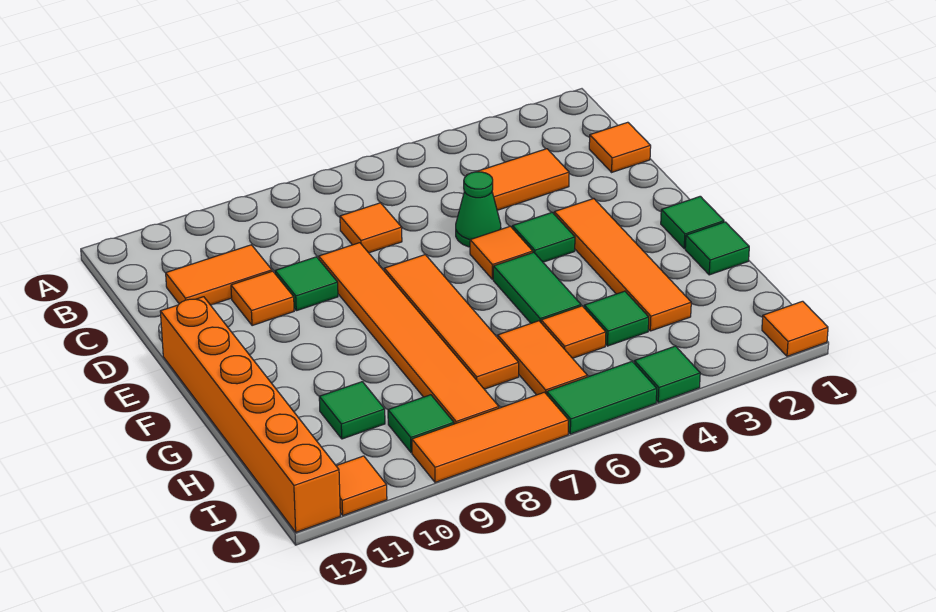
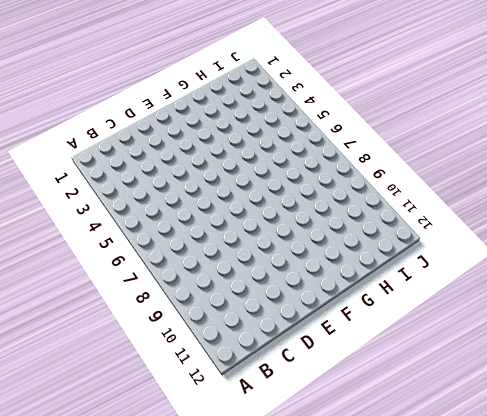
none -> orange tile C1 level 1
none -> orange tile C3:C4 level 1
none -> orange tile C7 level 1

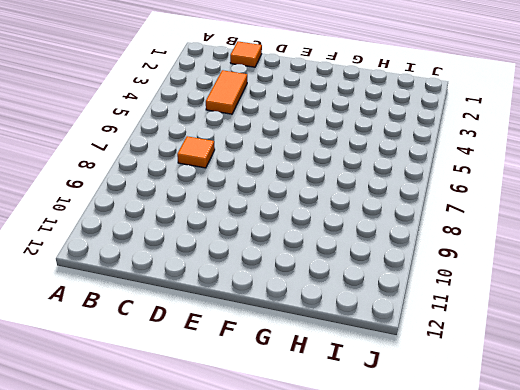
none -> orange tile C10:C11 level 1
none -> green cone D5 level 1
none -> orange tile D8:I8 level 1

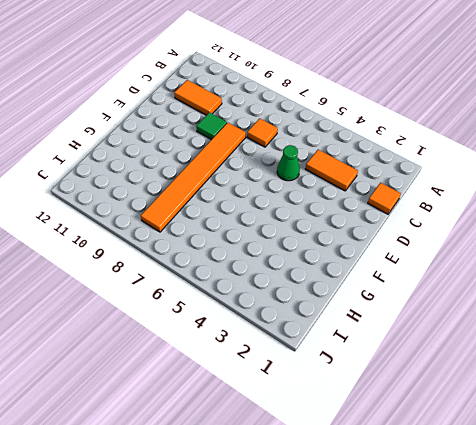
none -> orange tile D10 level 1
none -> orange tile E3:H3 level 1
none -> green tile E4 level 1

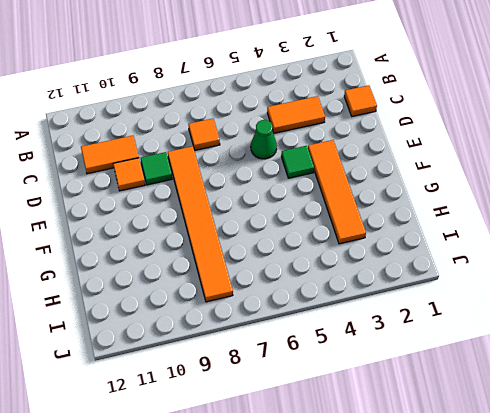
none -> orange tile E5 level 1
none -> orange tile E7:H7 level 1
none -> orange brick E12:J12 level 1

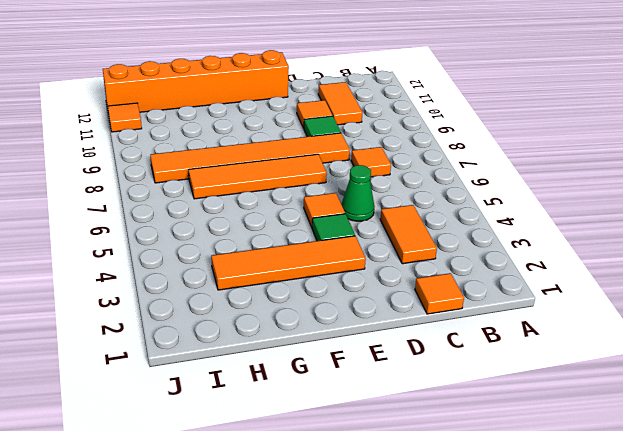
none -> green tile F1 level 1
none -> green tile F5:G5 level 1
none -> green tile G1 level 1

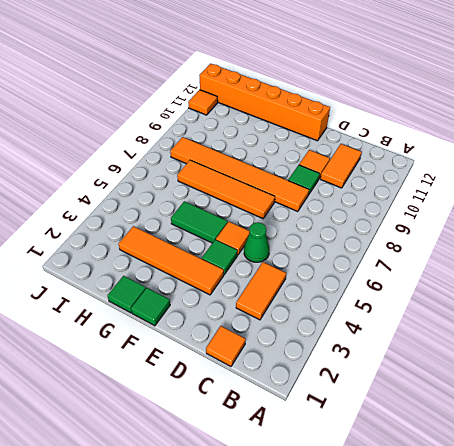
none -> orange tile C7 level 1
none -> green tile H4 level 1
none -> orange tile H5 level 1

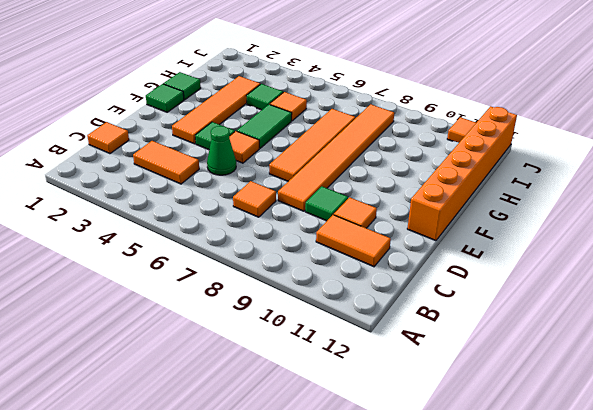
none -> orange tile H6:I6 level 1
none -> green tile H10 level 1
none -> green tile I9 level 1

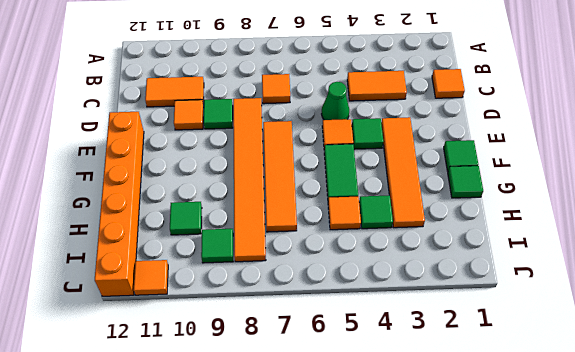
none -> orange tile H6:I6 level 1
none -> orange tile J1 level 1
none -> green tile J4 level 1

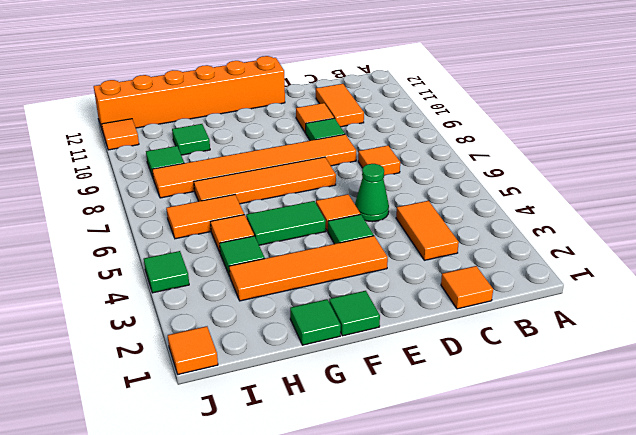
none -> green tile J5:J6 level 1
none -> orange tile J7:J9 level 1

